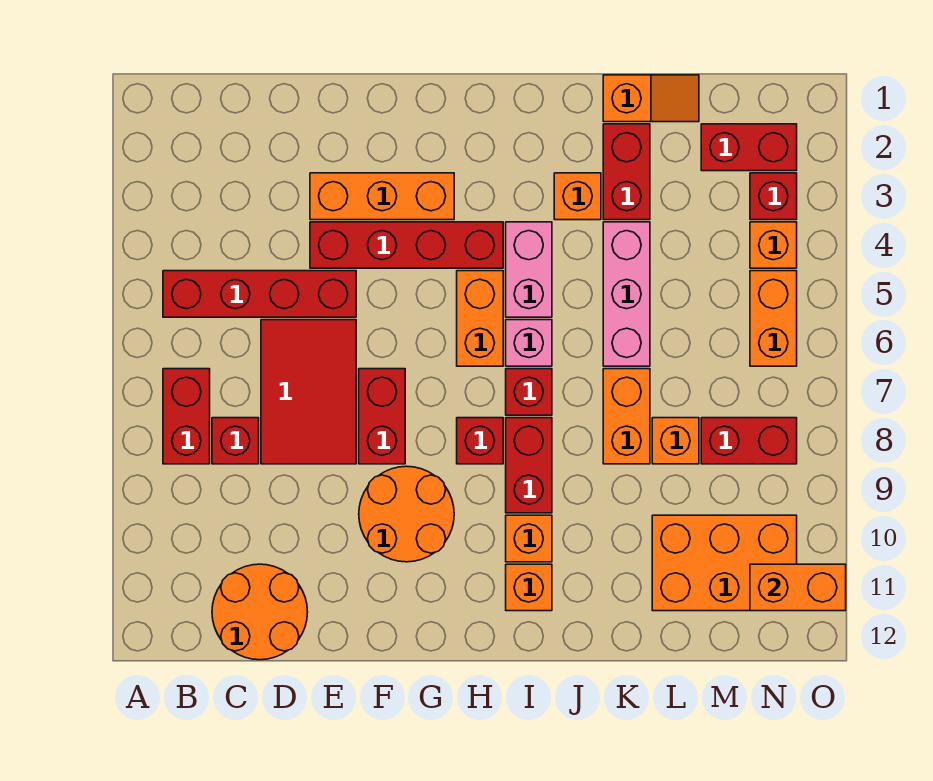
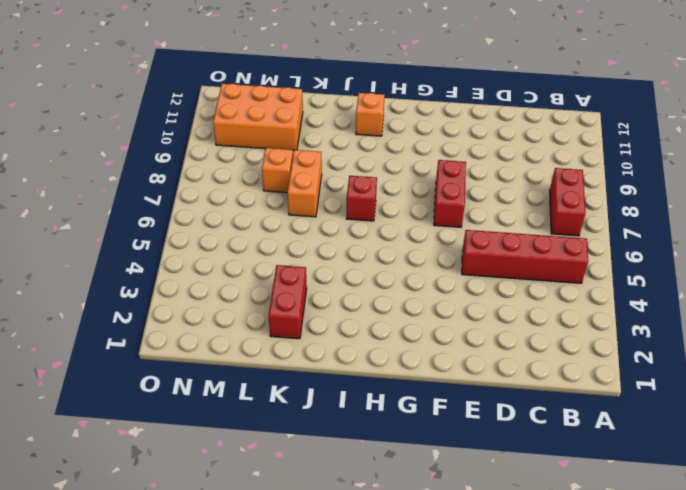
none -> red brick C8 level 1
none -> orange round brick C11:D12 level 1
none -> red tile D6:E8 level 1
none -> orange brick E3:G3 level 1

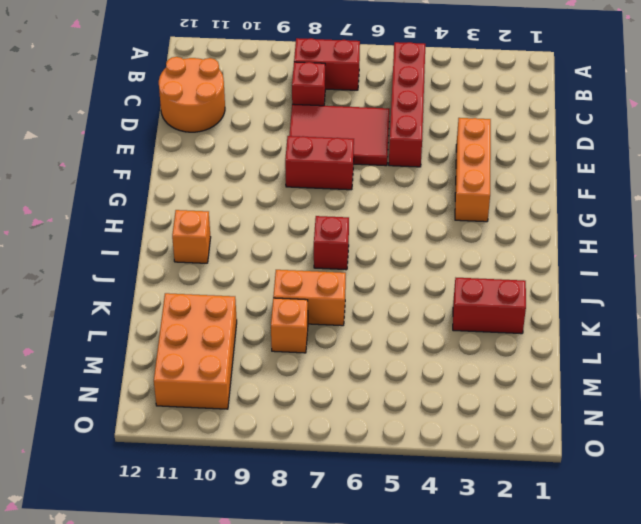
none -> red brick E4:H4 level 1
none -> orange round brick F9:G10 level 1
none -> orange brick H5:H6 level 1
none -> red brick H8 level 1

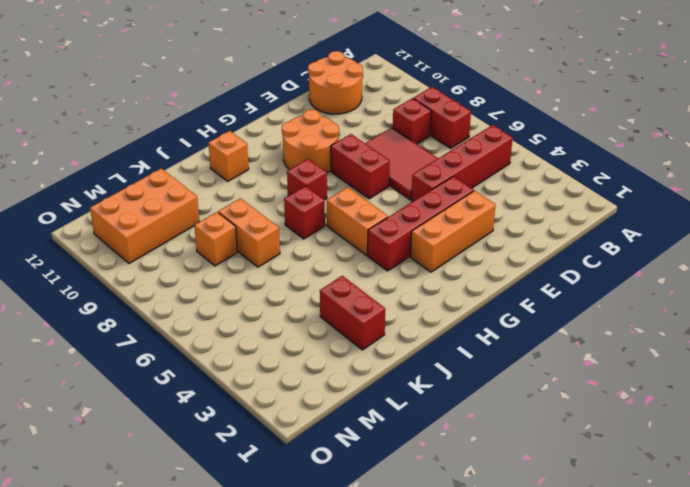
none -> pink brick I4:I5 level 1
none -> pink brick I6 level 1
none -> red brick I8:I9 level 1
none -> orange brick I10 level 1

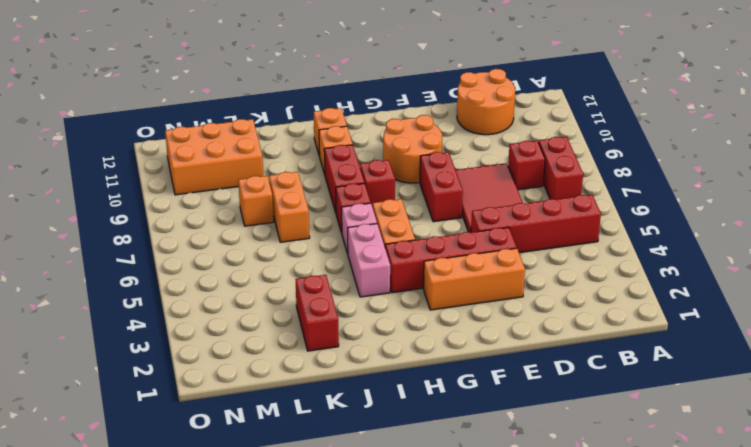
none -> orange brick J3 level 1
none -> orange slope K1:L1 level 1 top K
none -> pink brick K4:K6 level 1
none -> red brick M2:N2 level 1

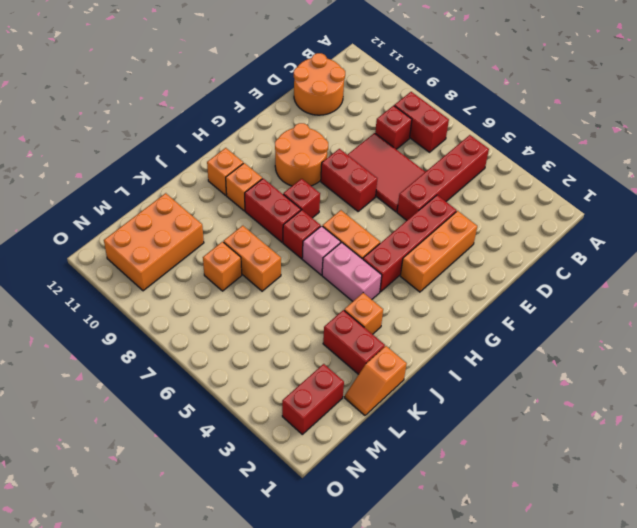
none -> pink brick K4:K6 level 1
none -> red brick M8:N8 level 1
none -> red brick N3 level 1
none -> orange brick N4 level 1

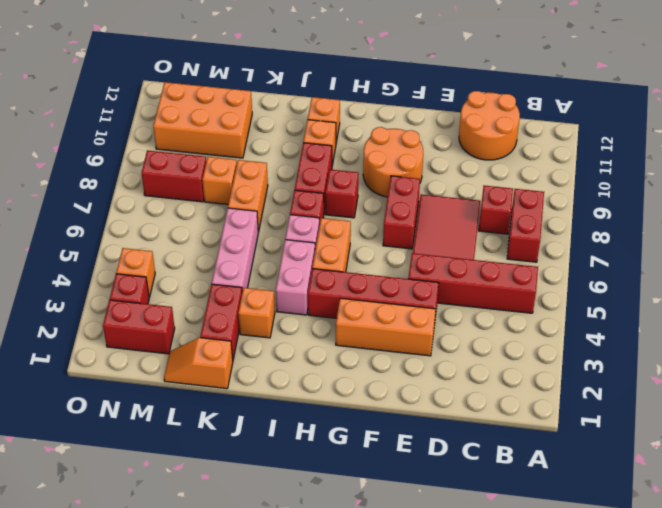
none -> orange brick N5:N6 level 1
none -> orange brick N11:O11 level 2

